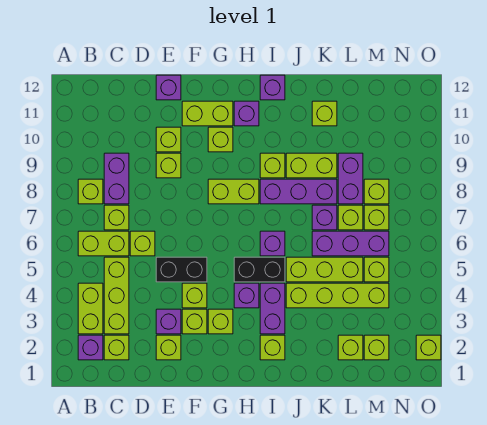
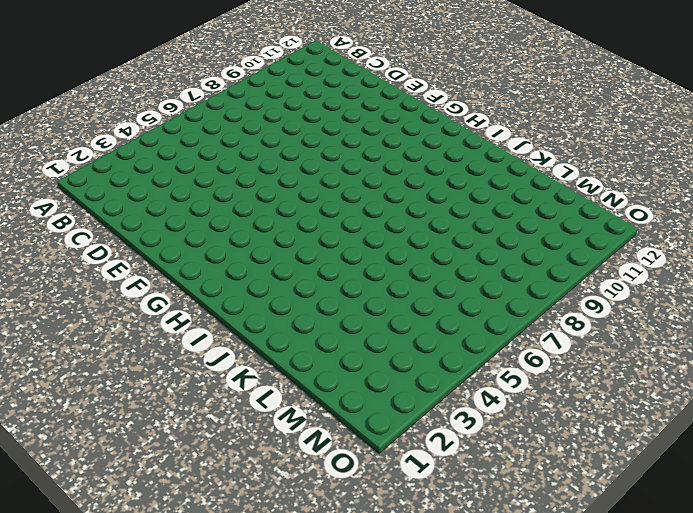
none -> purple brick B2 level 1
none -> lime brick B3:B4 level 1
none -> lime brick B6:C6 level 1
none -> lime brick B8 level 1

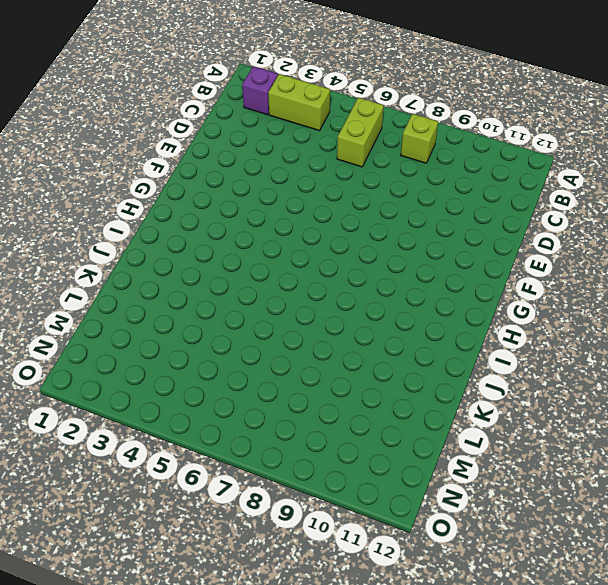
none -> lime brick C2 level 1
none -> lime brick C3:C5 level 1
none -> lime brick C7 level 1
none -> purple brick C8:C9 level 1

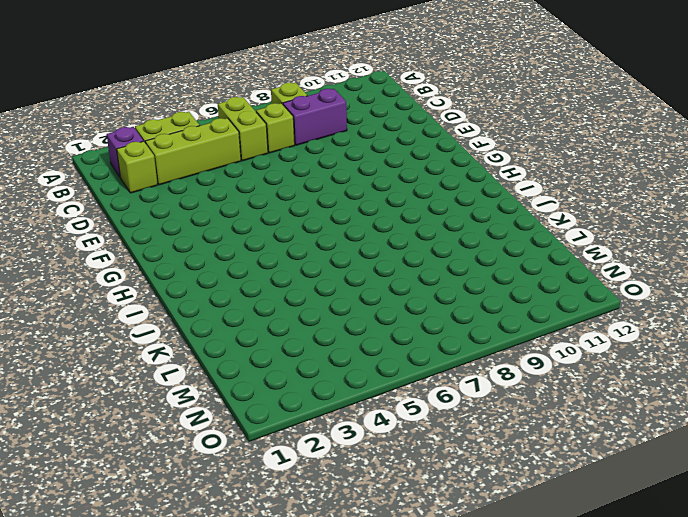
none -> lime brick D6 level 1
none -> lime brick E2 level 1
none -> purple brick E3 level 1
none -> black brick E5:F5 level 1

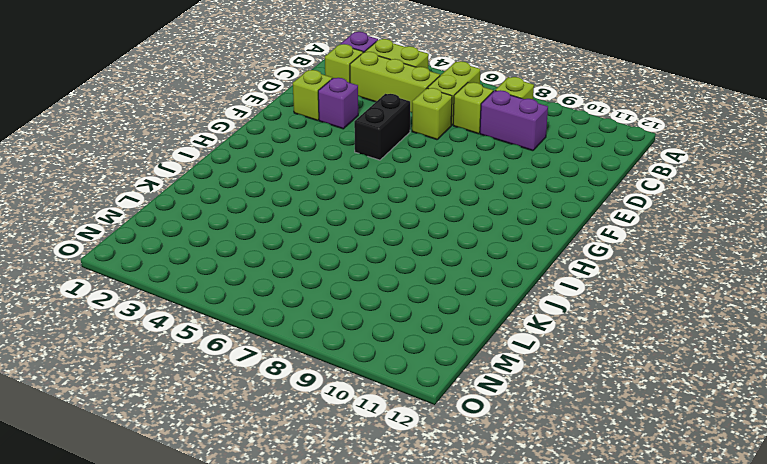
none -> lime brick E9 level 1
none -> lime brick E10 level 1
none -> purple brick E12 level 1
none -> lime brick F3 level 1

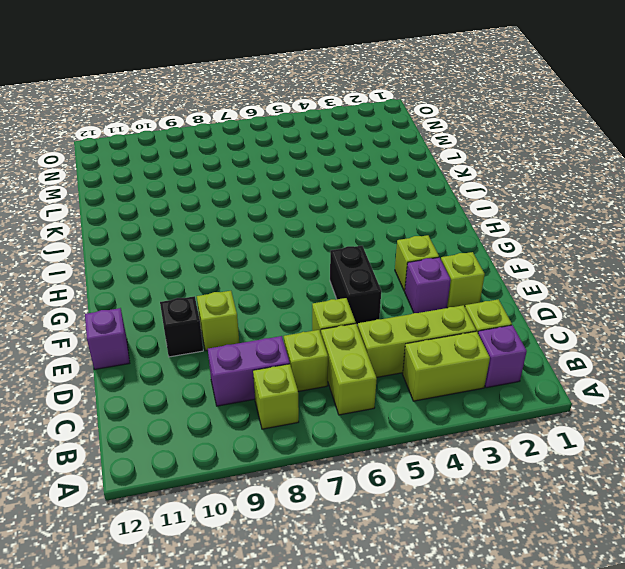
black brick E10 level 1 -> lime brick E10 level 1
none -> lime brick F4 level 1
none -> lime brick F11:G11 level 1
none -> lime brick G3 level 1
none -> lime brick G8:H8 level 1

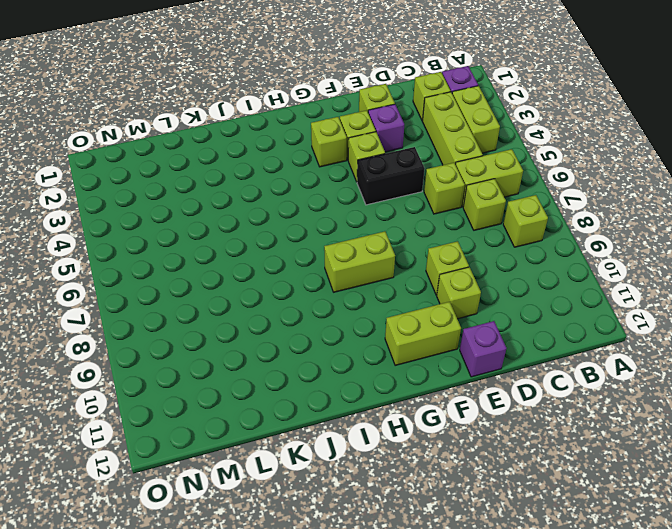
none -> purple brick C8:C9 level 1
none -> lime brick G10 level 1
none -> purple brick H4 level 1
none -> black brick H5:I5 level 1

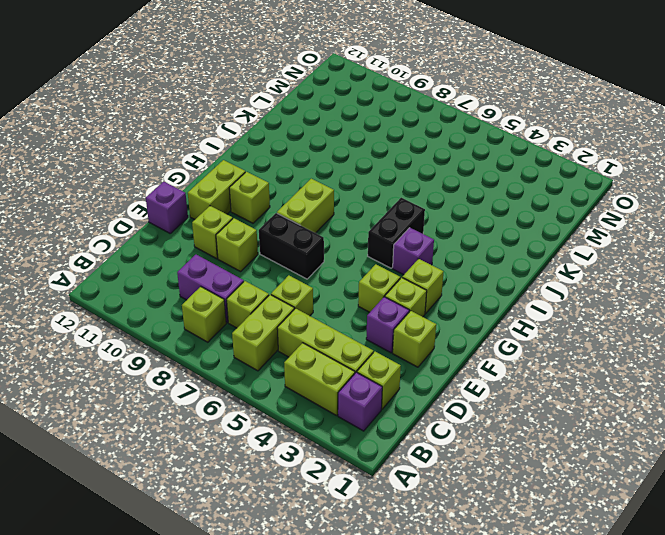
black brick F7:F8 level 1 -> black brick E5:F5 level 1
none -> purple brick H11 level 1
none -> lime brick I2 level 1
none -> purple brick I3:I4 level 1
none -> purple brick I6 level 1

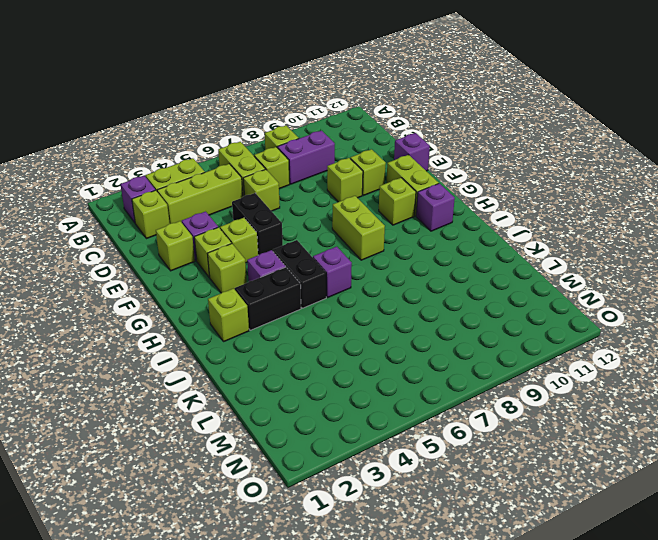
black brick I3:I4 level 1 -> purple brick I3:I4 level 1
none -> purple brick I8:K8 level 1
none -> lime brick I9 level 1
none -> purple brick I12 level 1
none -> lime brick J4:M4 level 1

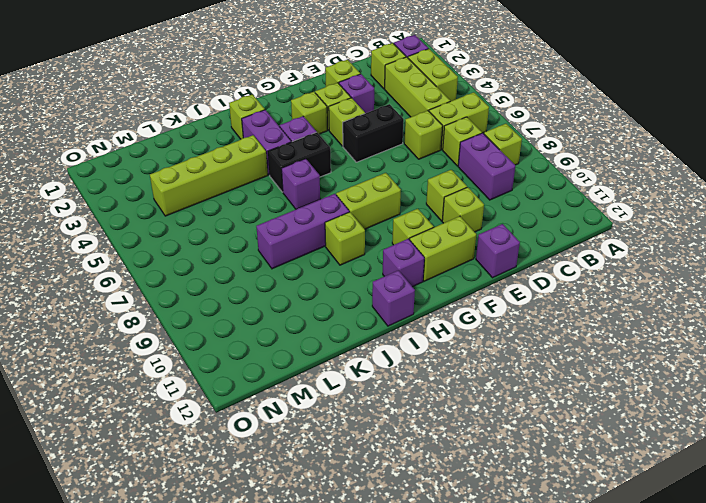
none -> lime brick J5:L5 level 1
none -> lime brick J9:K9 level 1
none -> purple brick K6:M6 level 1
none -> purple brick K7 level 1

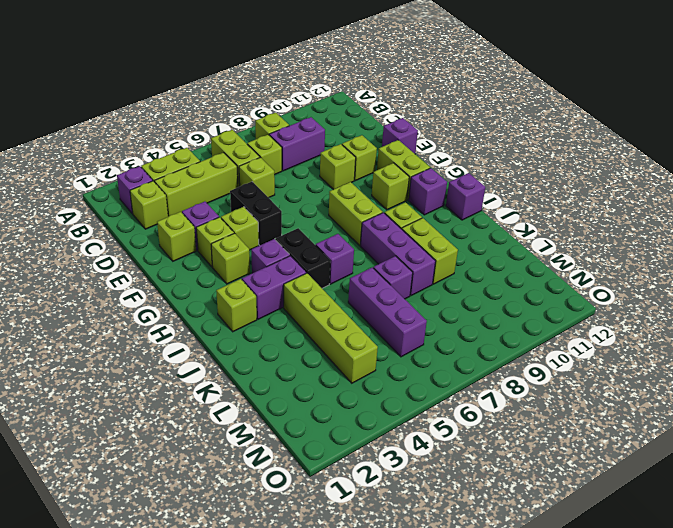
none -> lime brick J5:L5 level 1
none -> lime brick K11 level 1
none -> lime brick L2 level 1
none -> lime brick L7 level 1

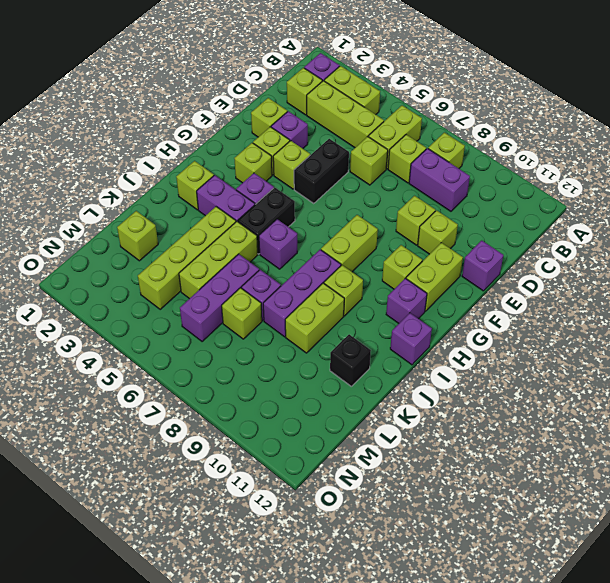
black brick K11 level 1 -> lime brick K11 level 1
none -> purple brick L8:L9 level 1
none -> lime brick M2 level 1
none -> lime brick M5 level 1
none -> lime brick M7 level 1

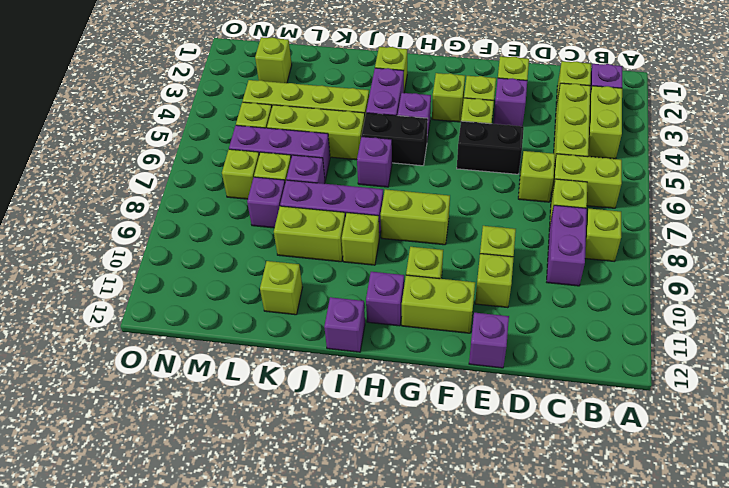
purple brick L8 level 1 -> purple brick L8:L9 level 1
none -> lime brick L2 level 1
none -> lime brick M8 level 1
none -> lime brick O2 level 1

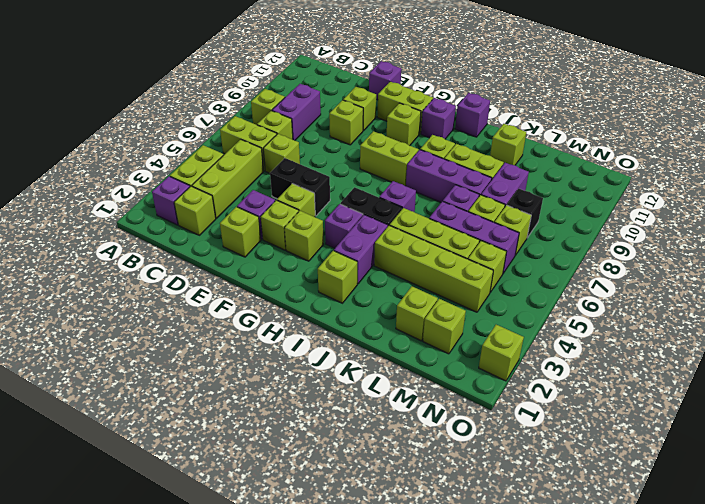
black brick M8 level 1 -> lime brick M8 level 1

